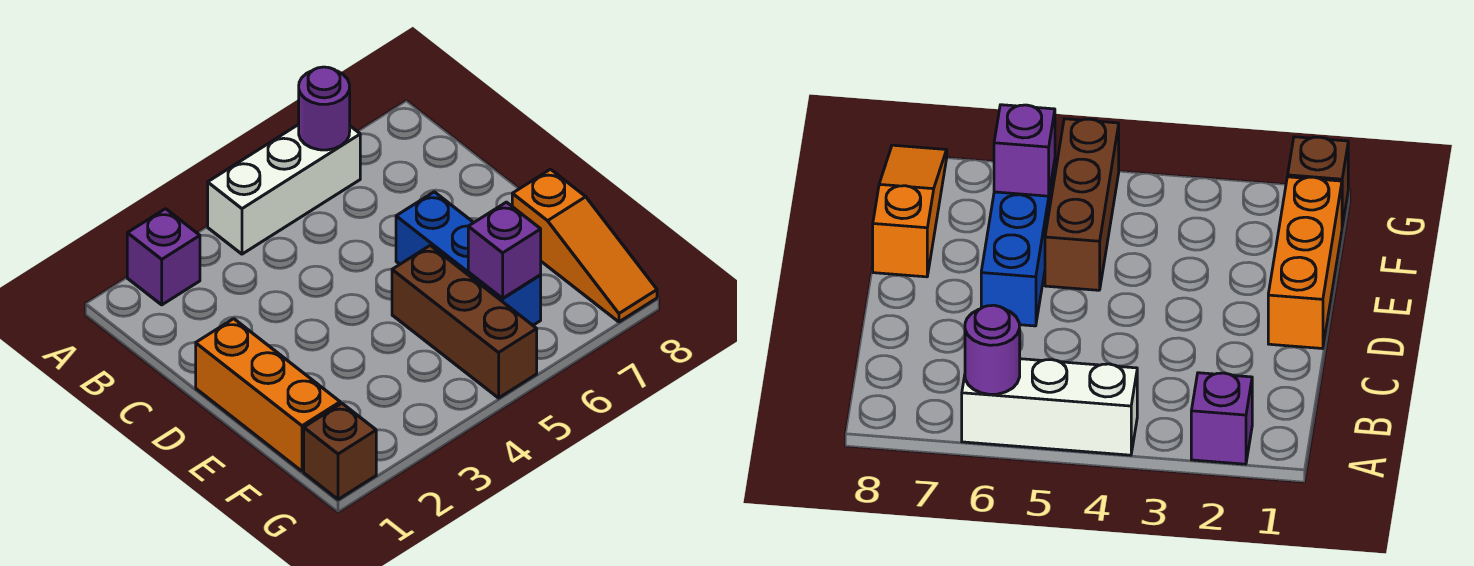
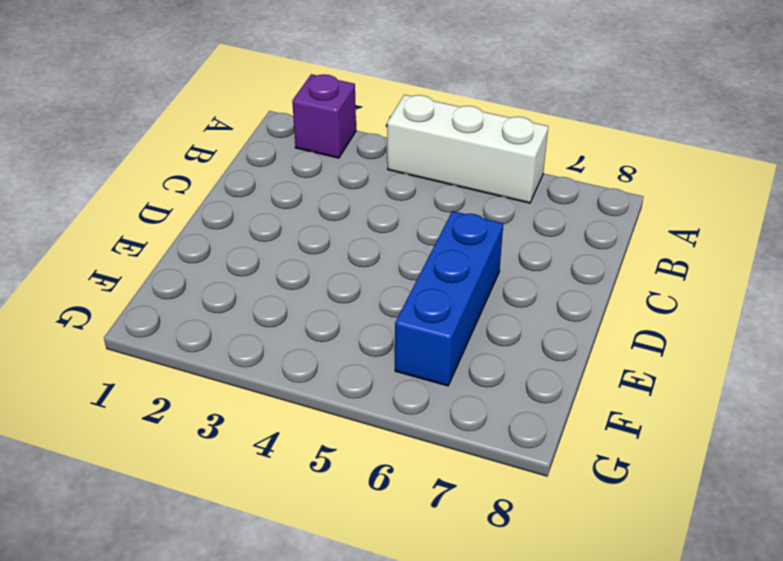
none -> orange brick D1:F1 level 1
none -> brown brick E5:G5 level 1

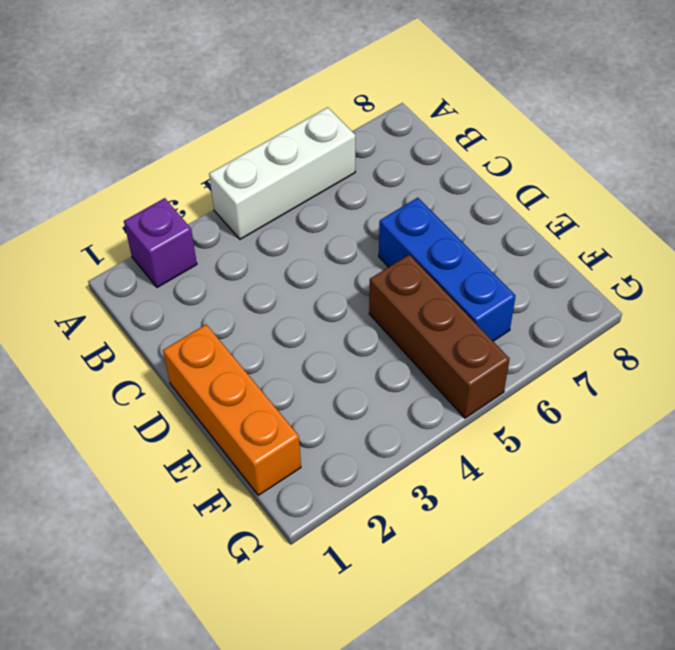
none -> orange slope E8:G8 level 1 top E
none -> brown brick G1 level 1

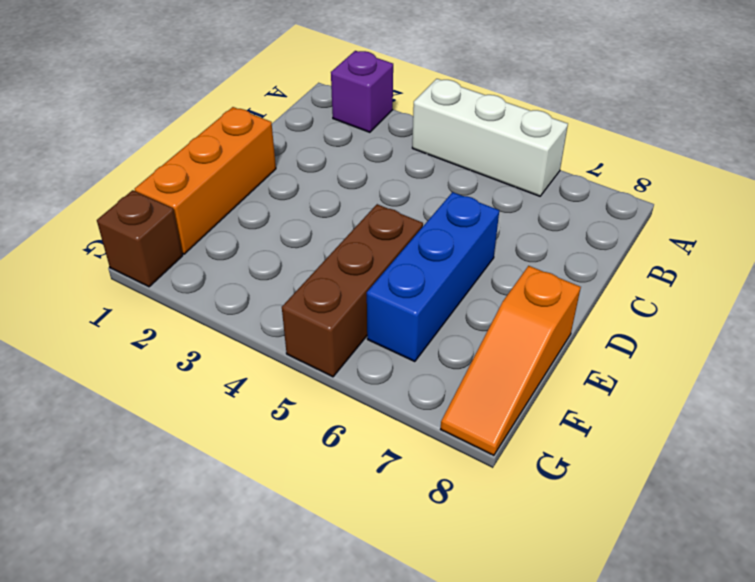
none -> purple round brick A6 level 2
none -> purple brick F6 level 2

